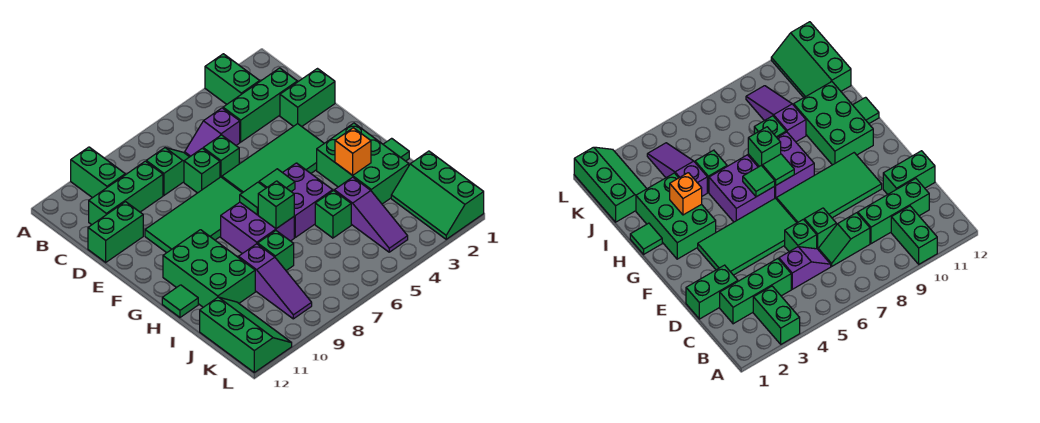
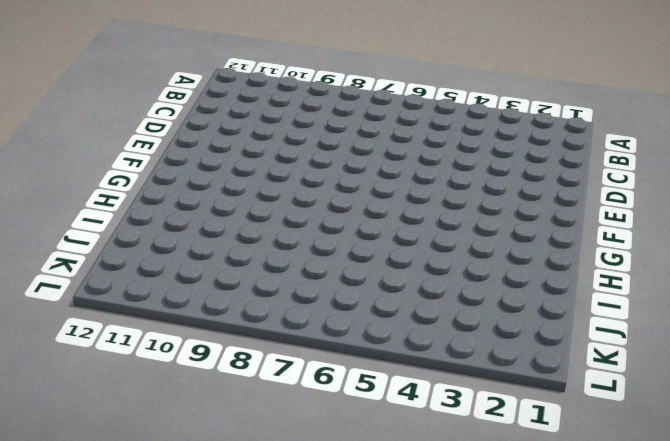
none -> green brick A3:B3 level 1
none -> green brick A10:B10 level 1
none -> green brick C2:C4 level 1

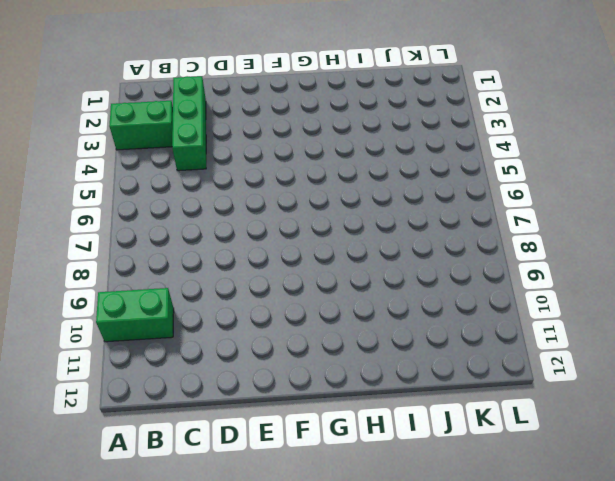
none -> purple slope C5:C6 level 1 top 5
none -> green slope C7:C8 level 1 top 8
none -> green brick C9:C11 level 1

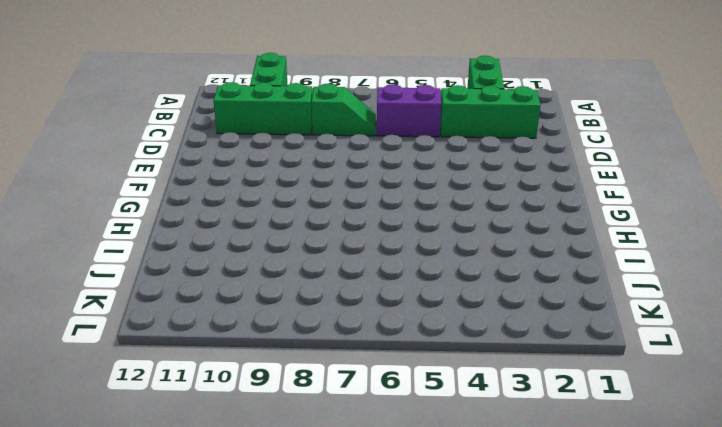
purple brick C5:C6 level 1 -> purple slope C5:C6 level 1 top 5
none -> green brick D1:D2 level 1
none -> green brick D6 level 1
none -> green brick D7 level 1

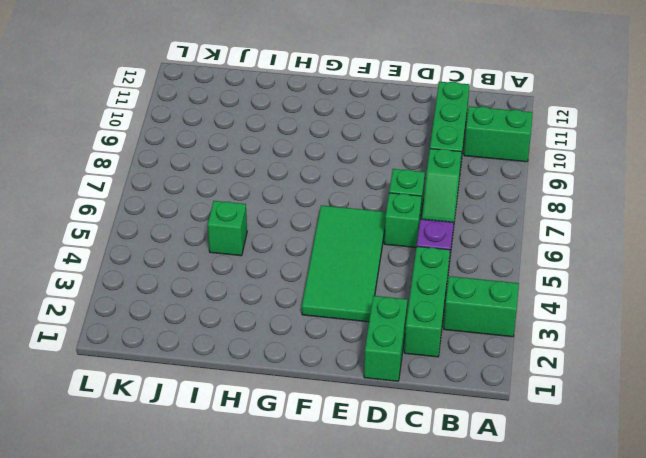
none -> green brick D11:D12 level 1
none -> green tile E7:F10 level 1
none -> green brick G2:I3 level 1

